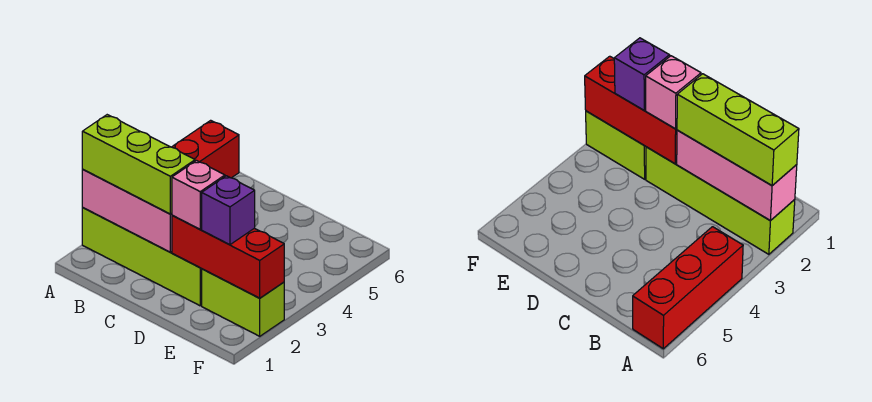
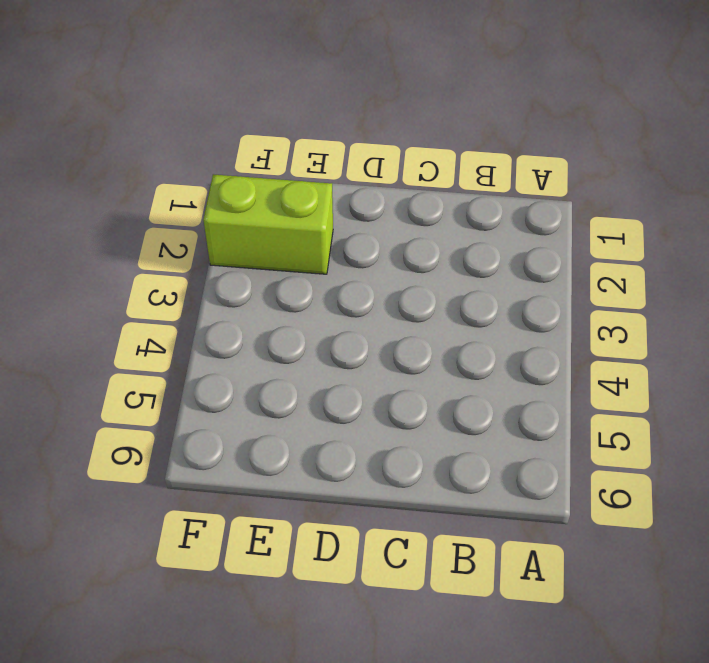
none -> lime brick A2:D2 level 1
none -> red brick A4:A6 level 1

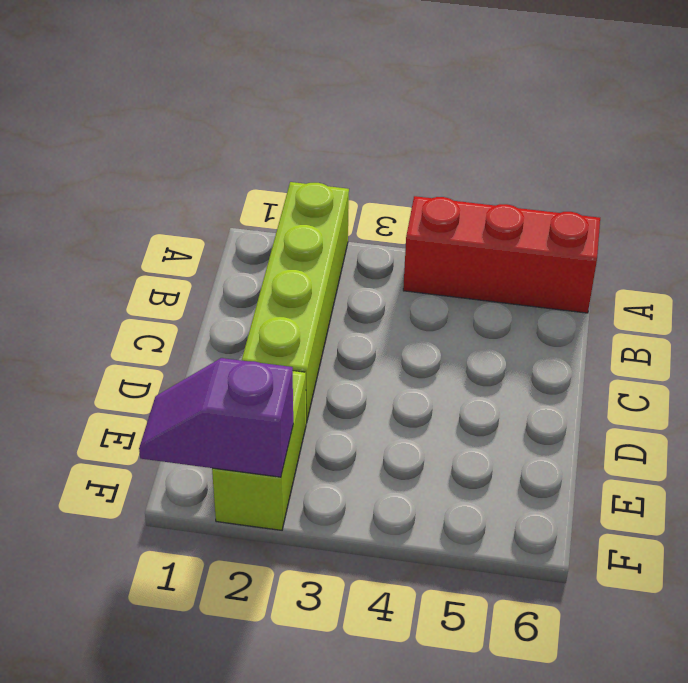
purple slope F1:F2 level 2 top 2 -> red brick D2:F2 level 2
none -> pink brick A2:C2 level 2
none -> lime brick A2:C2 level 3

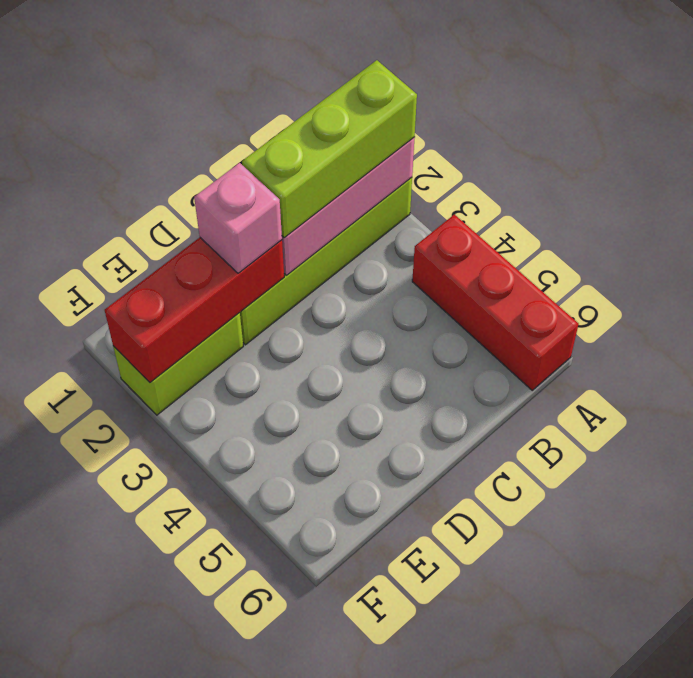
none -> purple brick E2 level 3

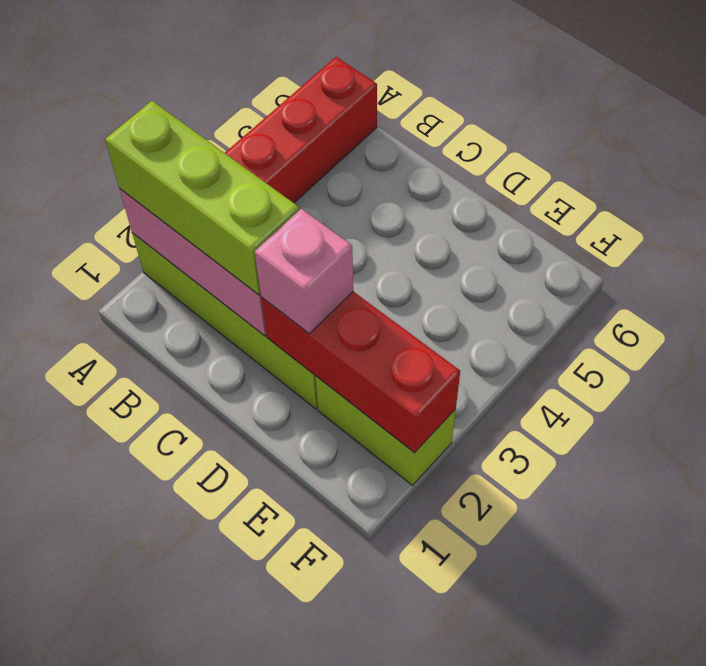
none -> purple brick E2 level 3

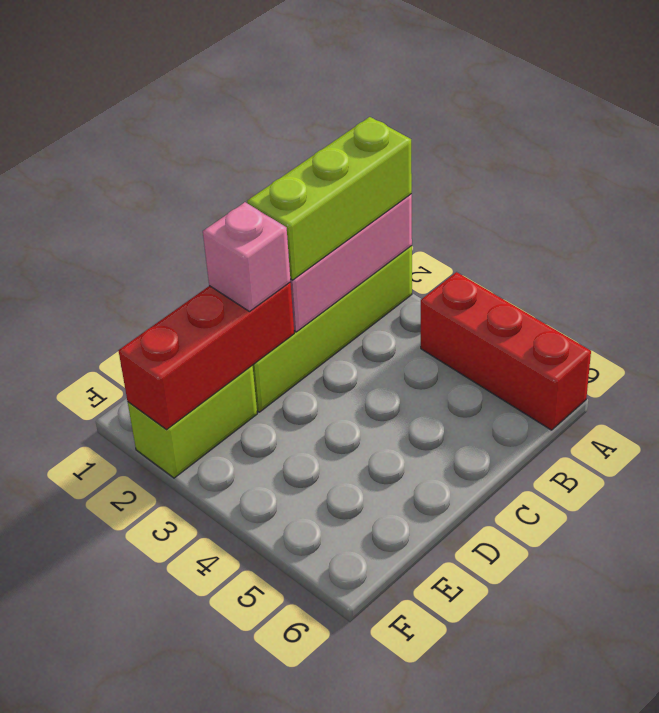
none -> purple brick E2 level 3

